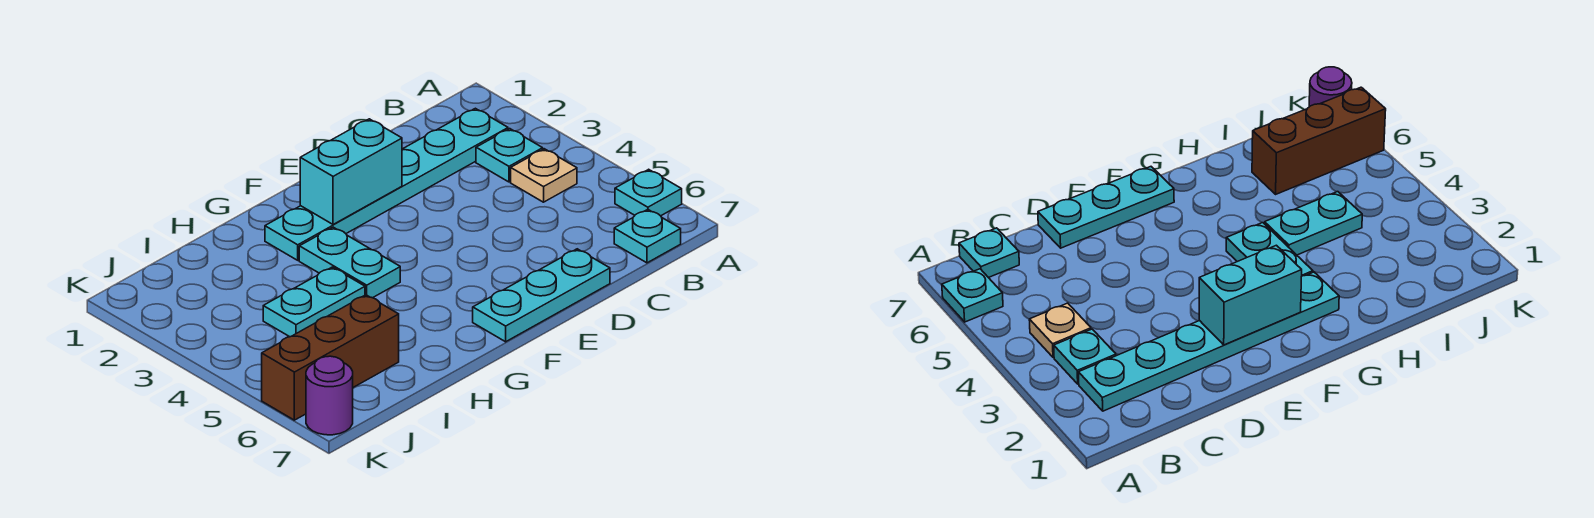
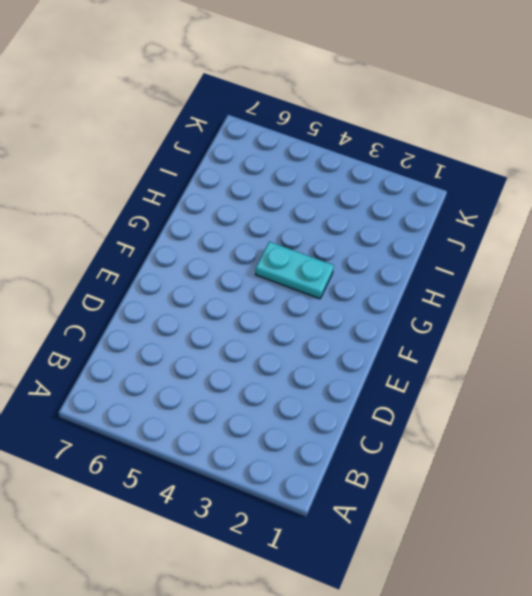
none -> cyan plate A6 level 1
none -> cyan plate B2:G2 level 1

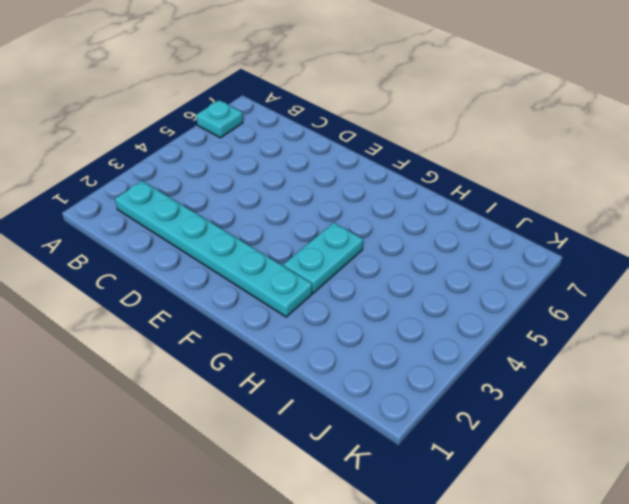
none -> cyan plate B3 level 1
none -> tan plate B4 level 1

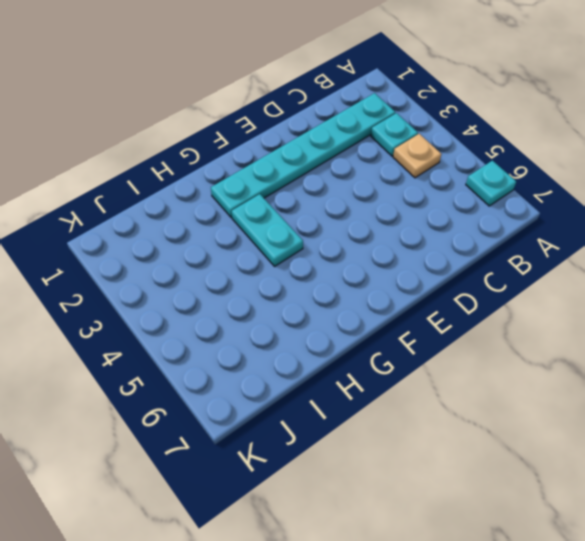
none -> cyan plate B7 level 1
none -> cyan plate D7:F7 level 1

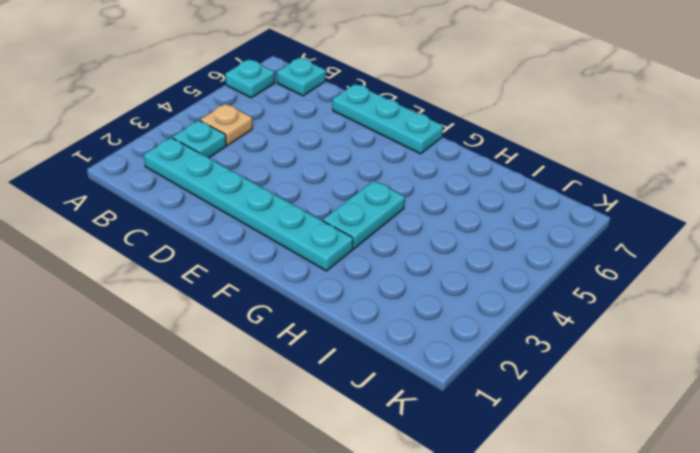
none -> cyan plate H4:I4 level 1
none -> brown brick I6:K6 level 1

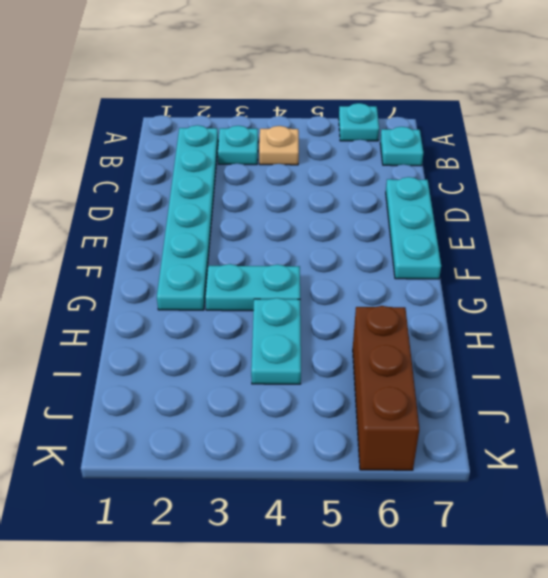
none -> purple round brick K7 level 1
none -> cyan brick E2:F2 level 2

